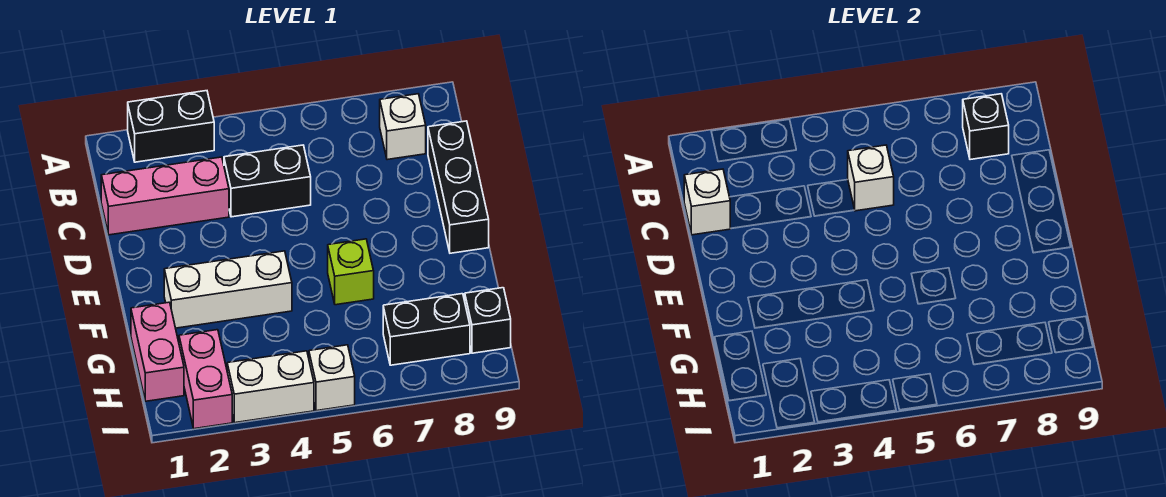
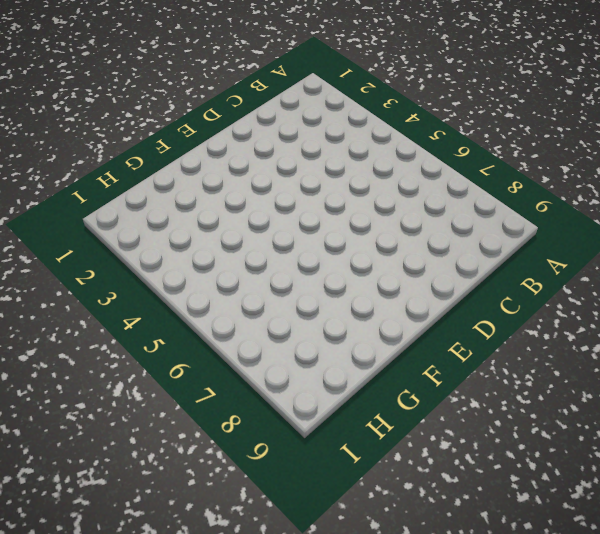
none -> black brick A2:A3 level 1
none -> white brick B8 level 1
none -> pink brick C1:C3 level 1

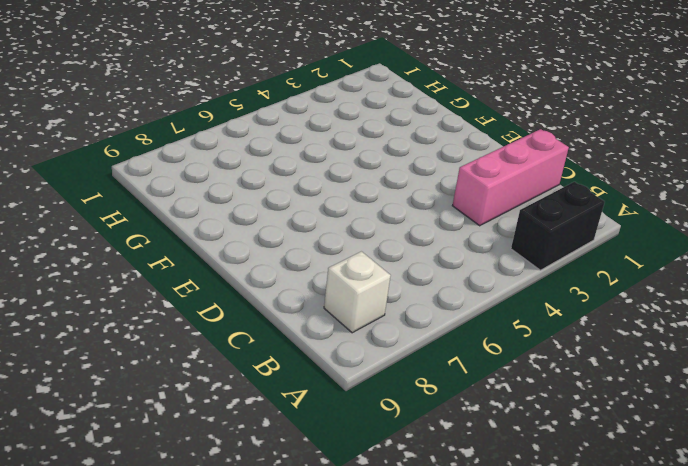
none -> black brick C4:C5 level 1
none -> black brick C9:E9 level 1
none -> white brick F2:F4 level 1

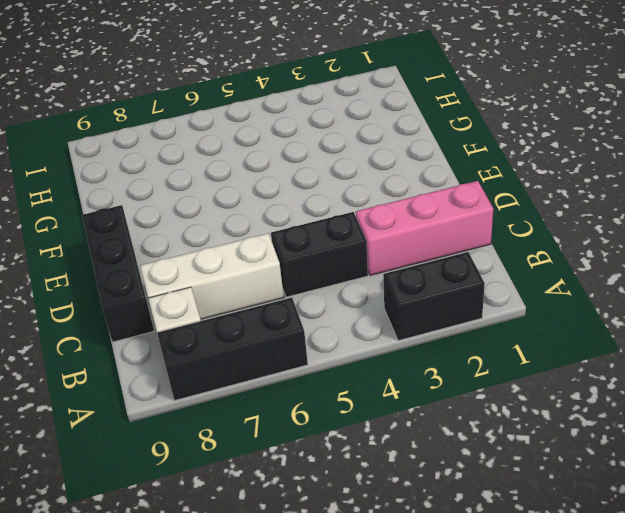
black brick A6:A8 level 1 -> none
white brick C6:C8 level 1 -> white brick F2:F4 level 1
none -> lime brick F6 level 1
none -> pink brick G1:H1 level 1
none -> pink brick H2:I2 level 1

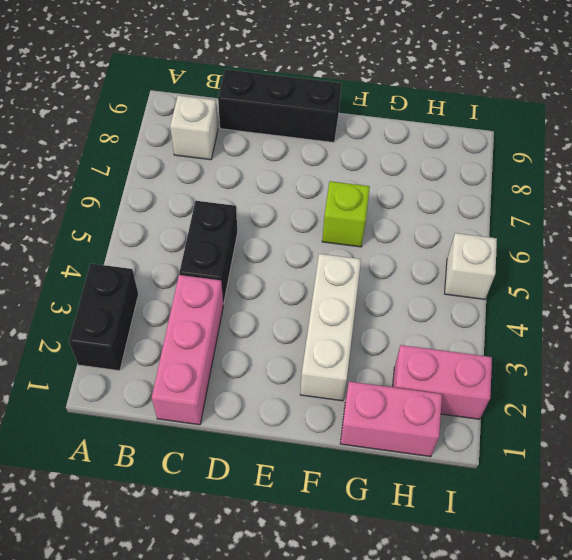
none -> black brick H7:H8 level 1
none -> black brick H9 level 1
none -> white brick I3:I4 level 1

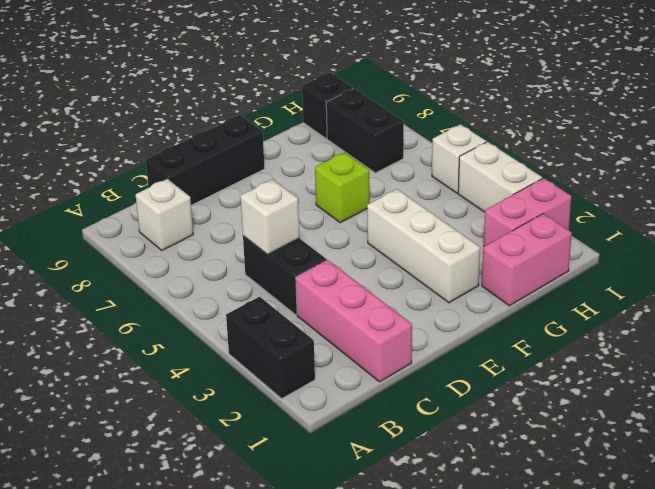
none -> black brick B8 level 2
none -> white brick C1 level 2

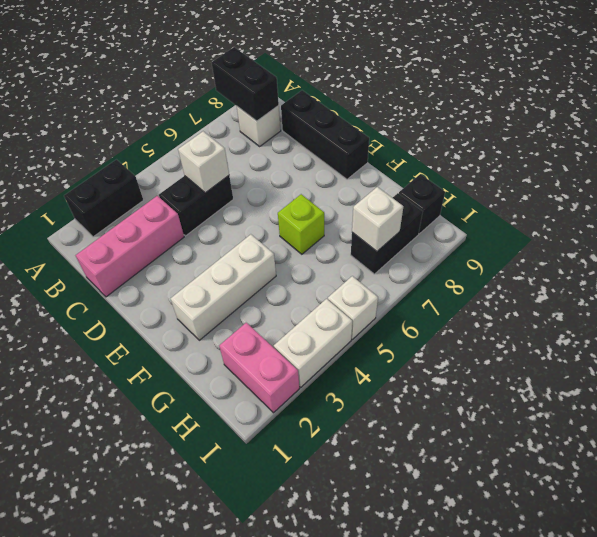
black brick A8:B8 level 2 -> black brick B8 level 2
white brick H7 level 2 -> white brick C1 level 2
none -> pink brick G1:H1 level 1

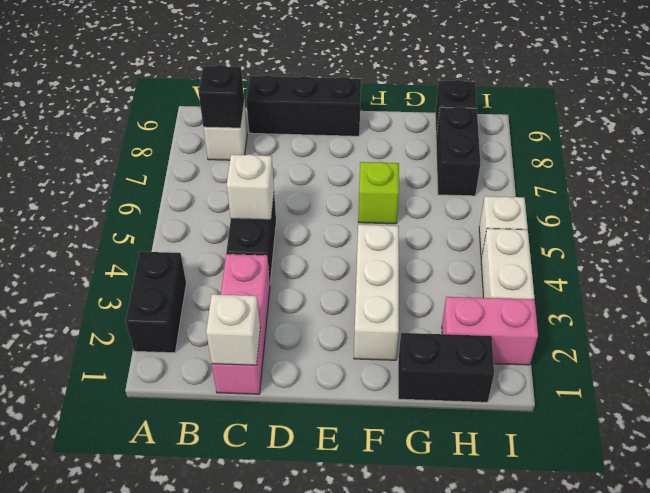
black brick G1:H1 level 1 -> pink brick G1:H1 level 1

